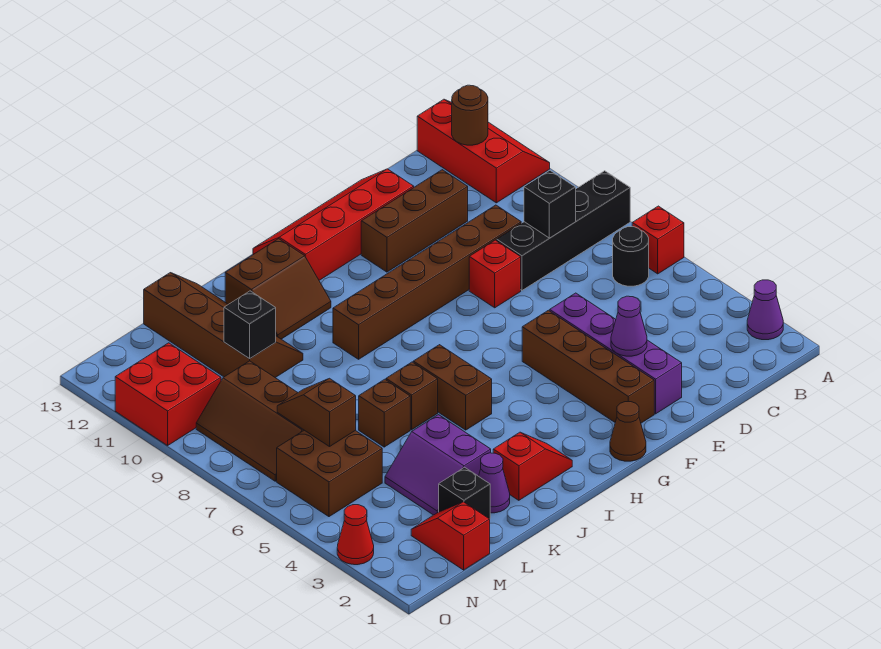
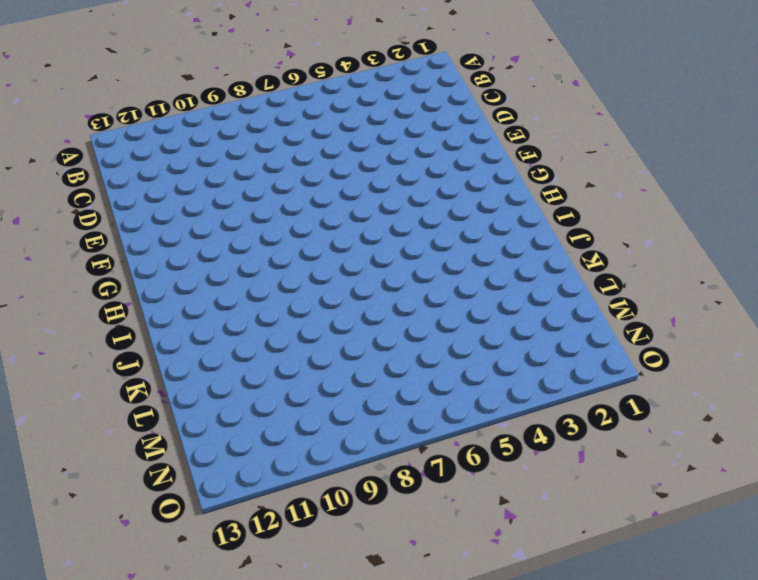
none -> purple cone A2 level 1
none -> red brick A6 level 1
none -> black brick A8:D8 level 1
none -> red slope A11:B13 level 1 top B

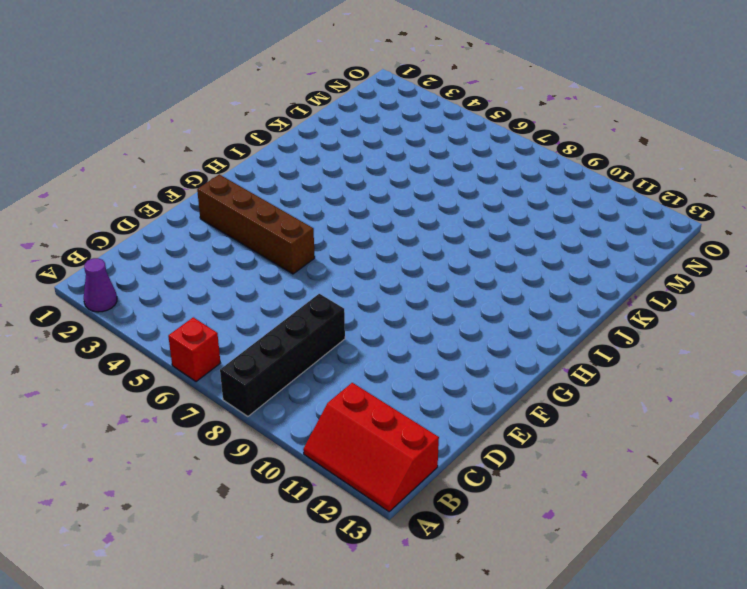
none -> black round brick B6 level 1
none -> brown brick D9:I9 level 1
none -> brown brick D11:F11 level 1
none -> purple brick E2:E5 level 1

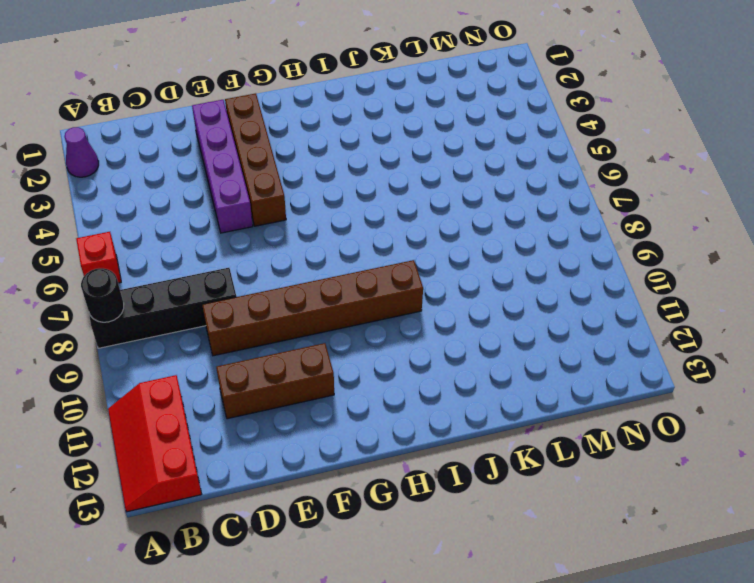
black round brick A8 level 2 -> black round brick B6 level 1
none -> red brick E8 level 1
none -> red slope E12:H13 level 1 top 12
none -> brown cone G1 level 1
none -> red slope I2:J2 level 1 top J

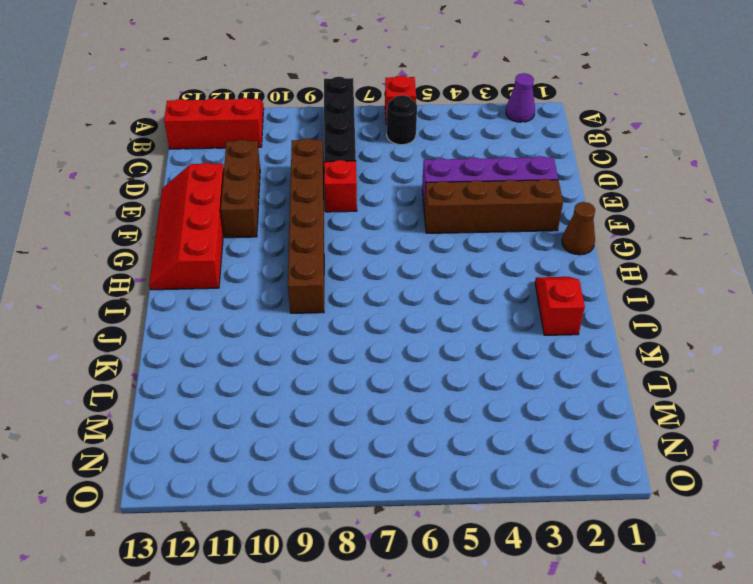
none -> brown brick I5:I6 level 1
none -> brown slope I11:J12 level 1 top 12
none -> brown brick J6 level 1
none -> purple cone K2 level 1

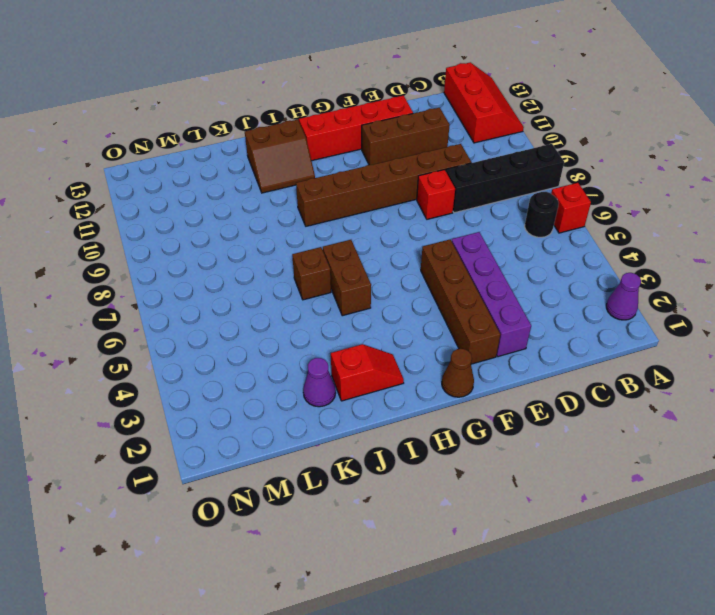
none -> purple slope K3:L4 level 1 top K
none -> brown brick K6 level 1
none -> brown slope K10:L13 level 1 top L
none -> black brick L2 level 1

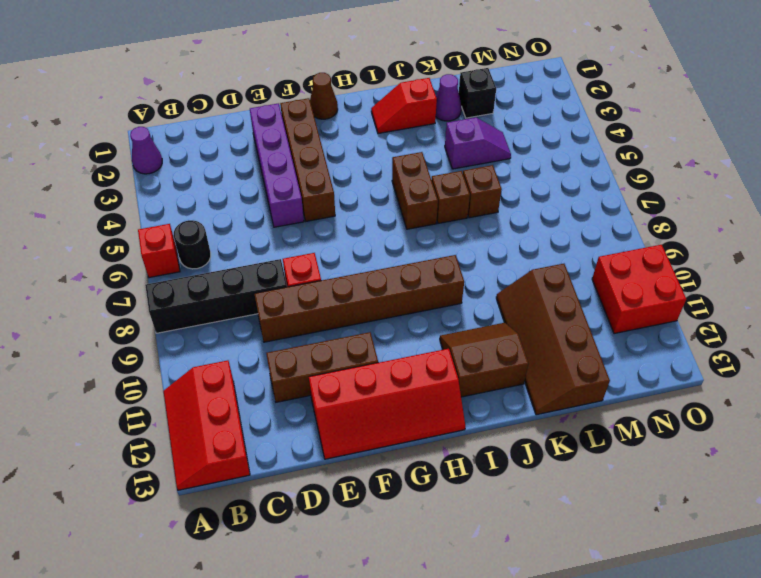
purple slope K4:L4 level 1 top K -> purple slope K3:L4 level 1 top K
none -> red slope M1:M2 level 1 top 1
none -> brown brick M5:N6 level 1
none -> brown slope M7:N9 level 1 top M
none -> red cone O3 level 1

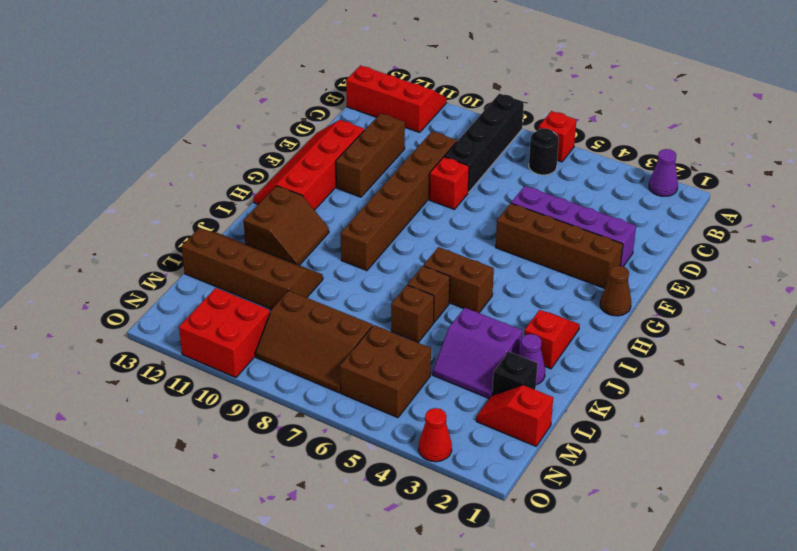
none -> brown round brick B12 level 2
none -> black brick C8 level 2
none -> purple cone E3 level 2
none -> black brick L10 level 2

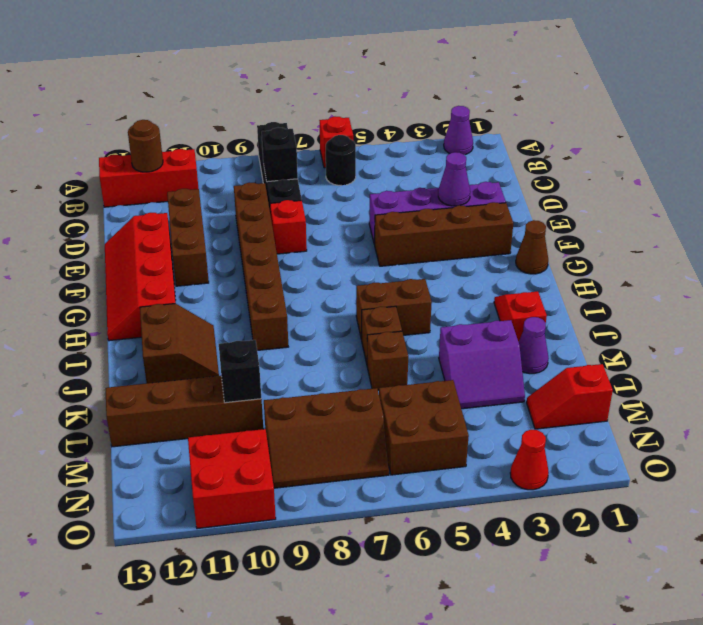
none -> black brick L2 level 1
none -> brown slope M6:M7 level 2 top 6

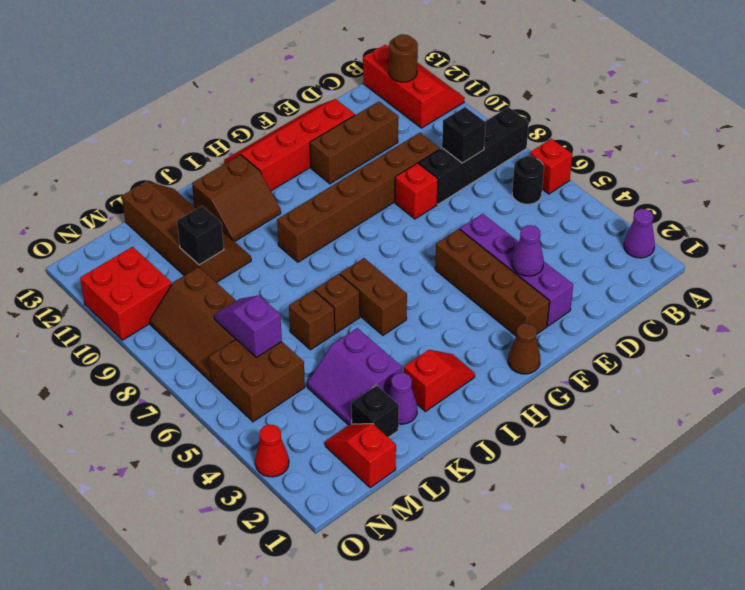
purple slope M6:M7 level 2 top 6 -> brown slope M6:M7 level 2 top 6

